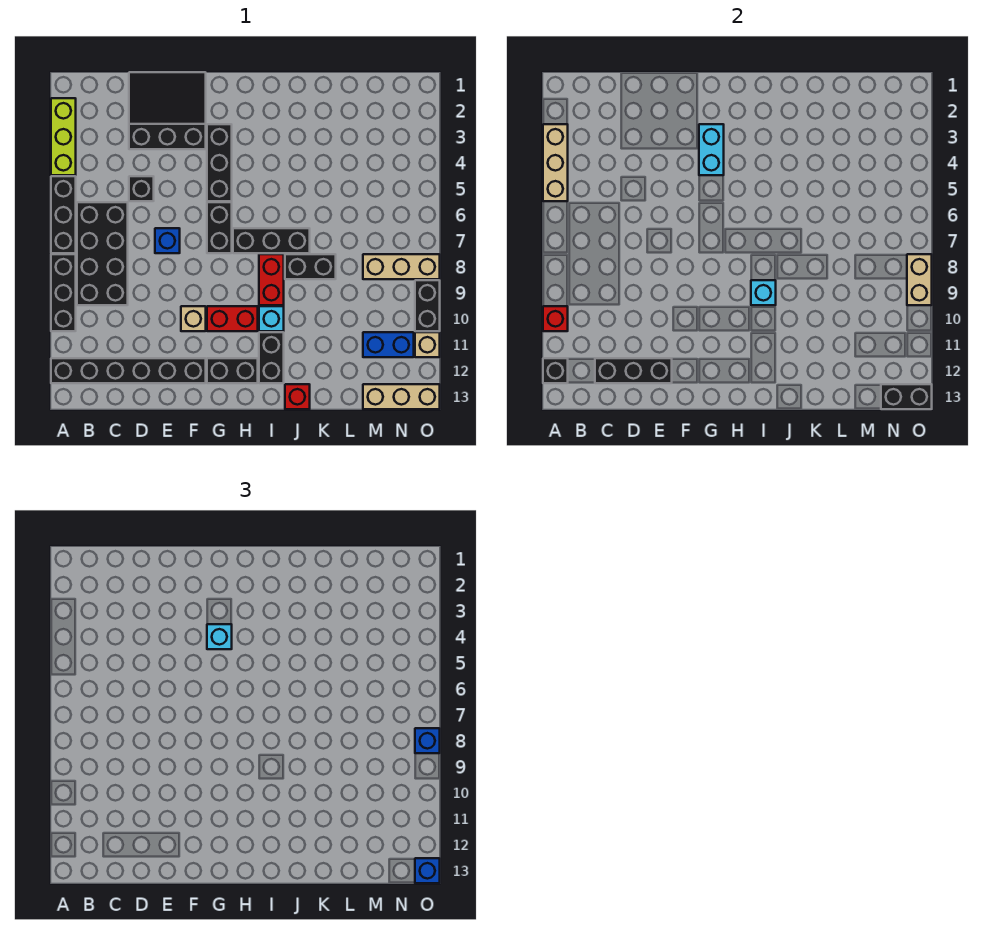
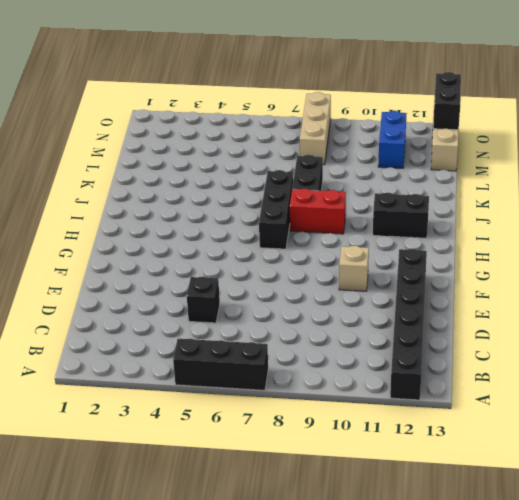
none -> lime brick A2:A4 level 1
none -> black brick A8:A10 level 1
none -> black brick B6:C9 level 1
none -> black slope D1:F3 level 1 top 3

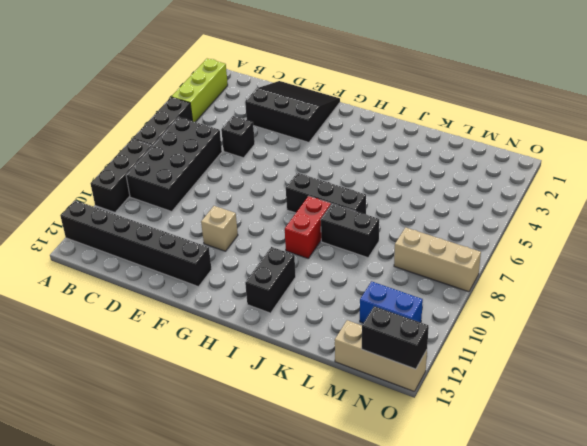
none -> blue brick E7 level 1
none -> black brick G3:G5 level 1
none -> black brick G6:G7 level 1
none -> red brick G10:H10 level 1

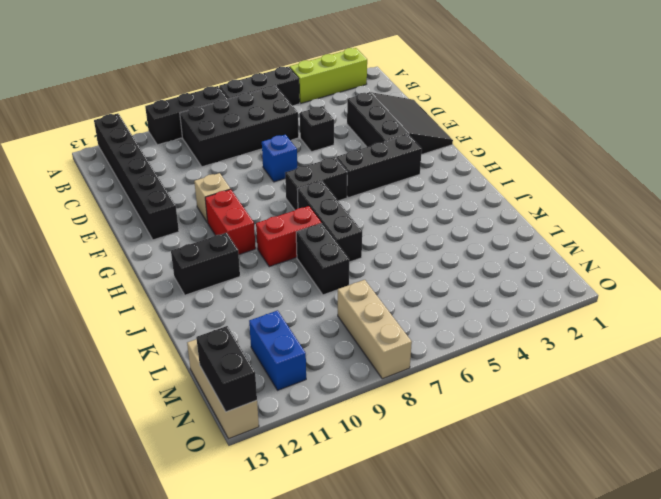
none -> black brick G12:H12 level 1
none -> cyan brick I10 level 1
none -> red brick J13 level 1
none -> black brick O9:O10 level 1

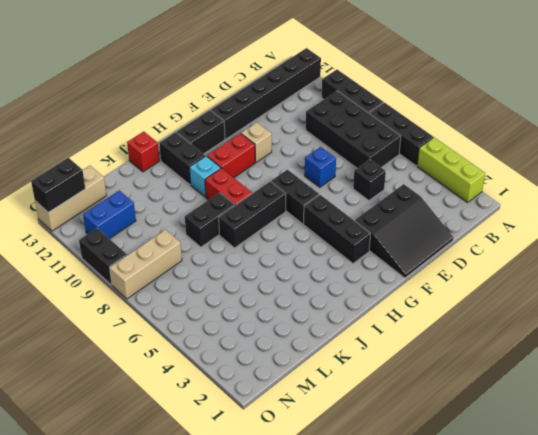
none -> tan brick O11 level 1
none -> tan brick A3:A5 level 2
none -> red brick A10 level 2
none -> black brick A12 level 2

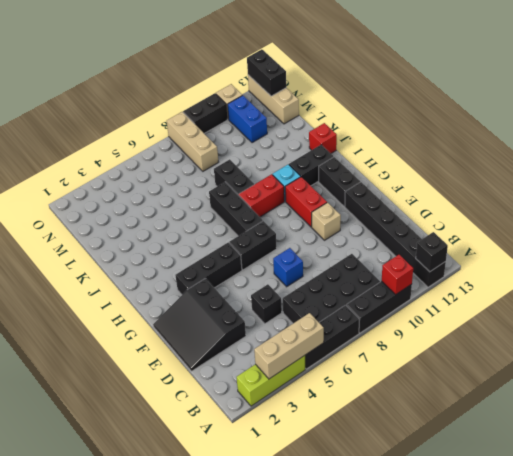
none -> black brick C12:E12 level 2
none -> cyan brick G3:G4 level 2
none -> cyan brick I9 level 2
none -> tan brick O8:O9 level 2

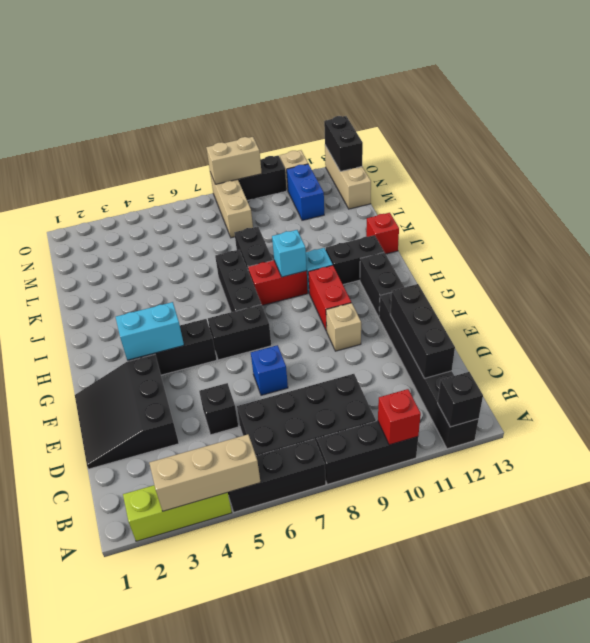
none -> cyan brick G4 level 3
none -> blue brick O8 level 3
none -> blue brick O13 level 3

